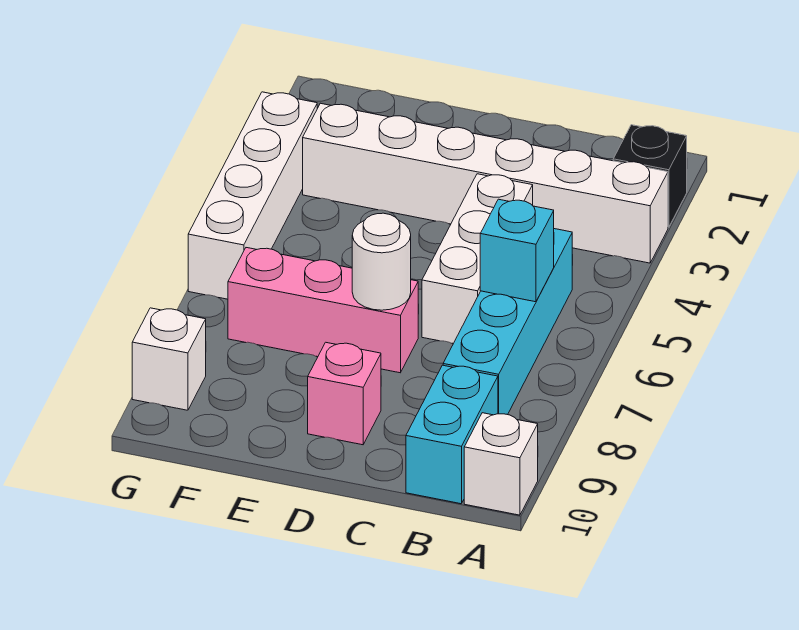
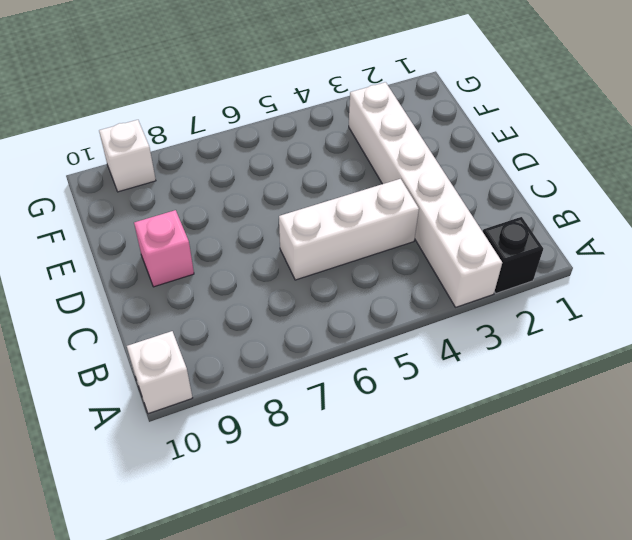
none -> cyan brick B5:B8 level 1
none -> cyan brick B9:B10 level 1
none -> pink brick D7:F7 level 1

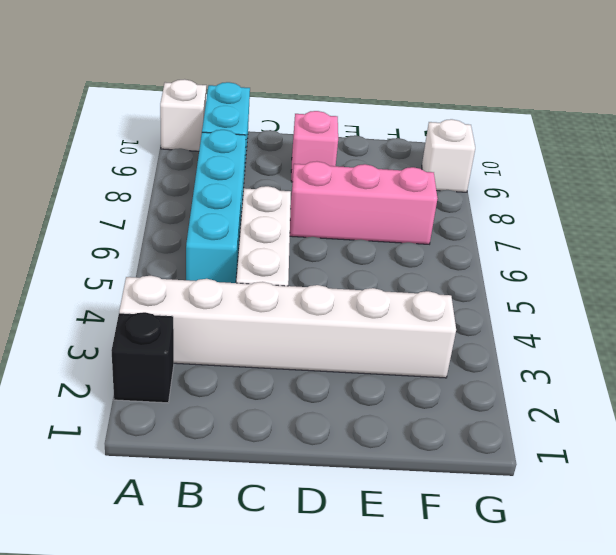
none -> white brick G3:G6 level 1
none -> cyan brick B6 level 2
none -> white round brick D7 level 2

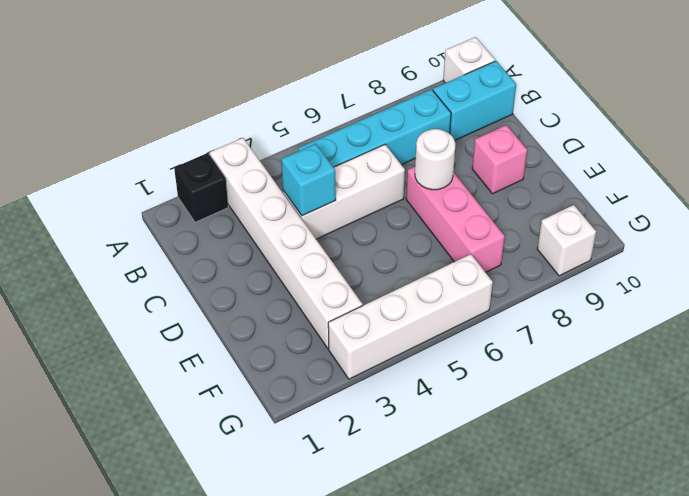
cyan brick C4 level 2 -> cyan brick B6 level 2

